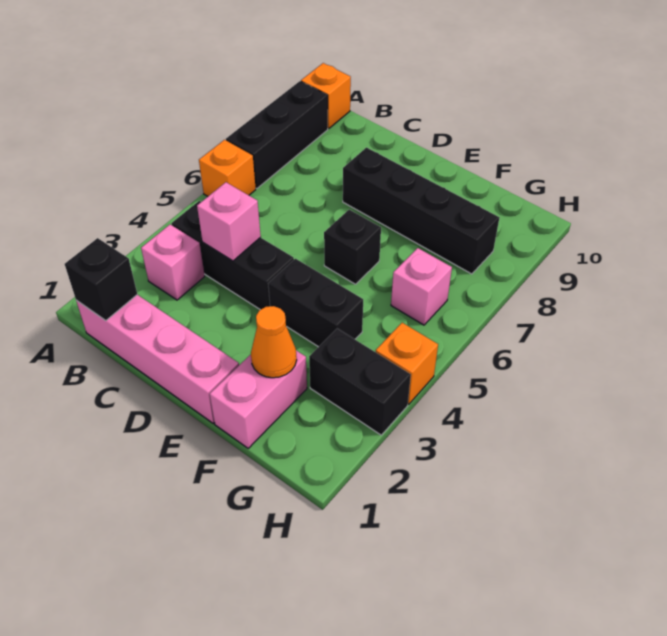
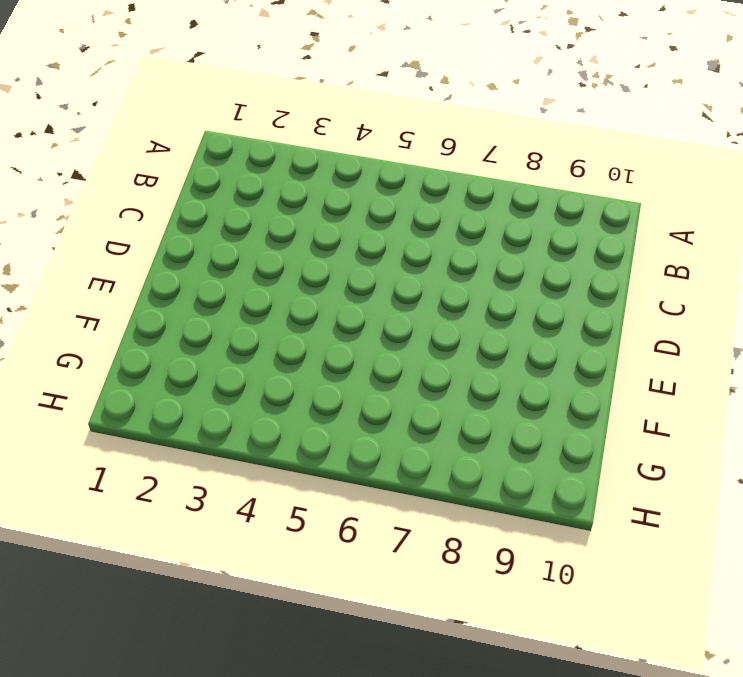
none -> orange brick A6 level 1
none -> black brick A7:A9 level 1
none -> orange brick A10 level 1

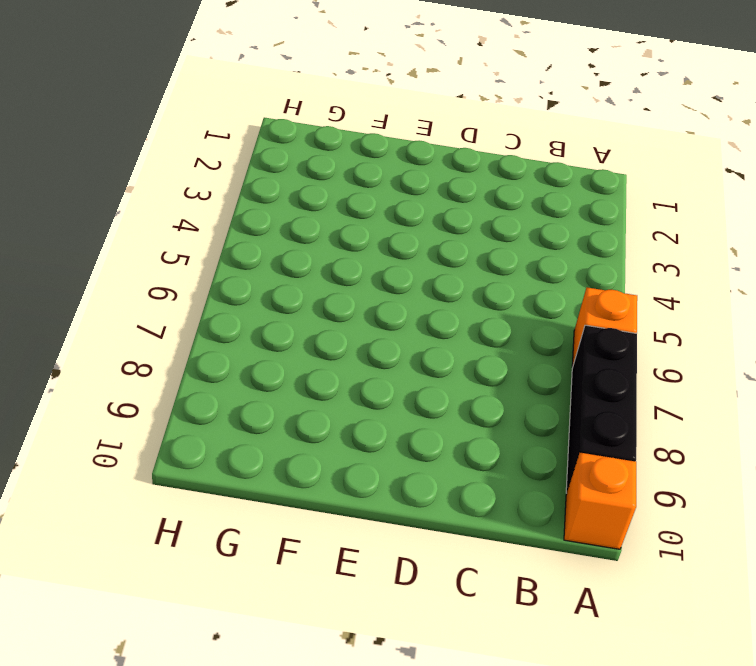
none -> pink brick B1:E1 level 1
none -> pink brick B3 level 1
none -> black brick B4:D4 level 1

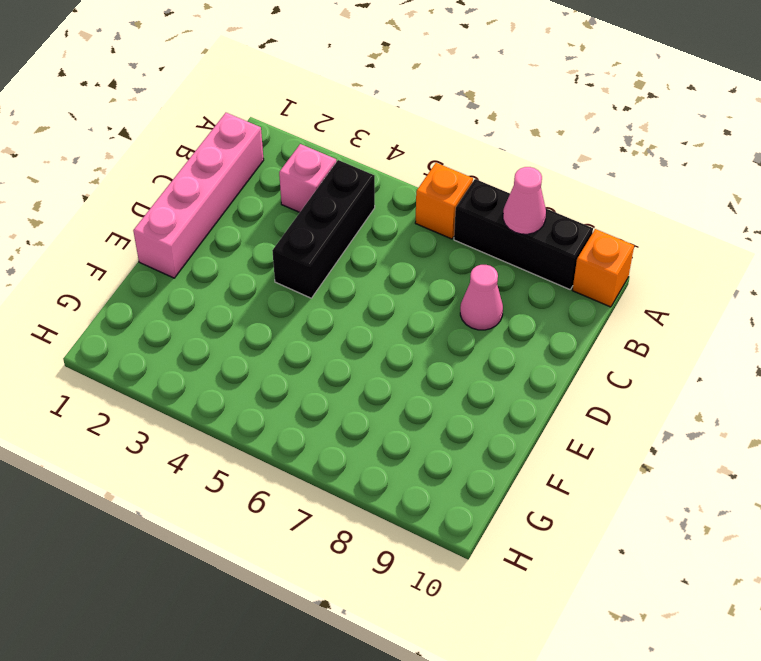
pink cone A8 level 2 -> none
pink cone C8 level 1 -> none
none -> black brick D8:G8 level 1
none -> black brick E4:F4 level 1
none -> black brick E6 level 1

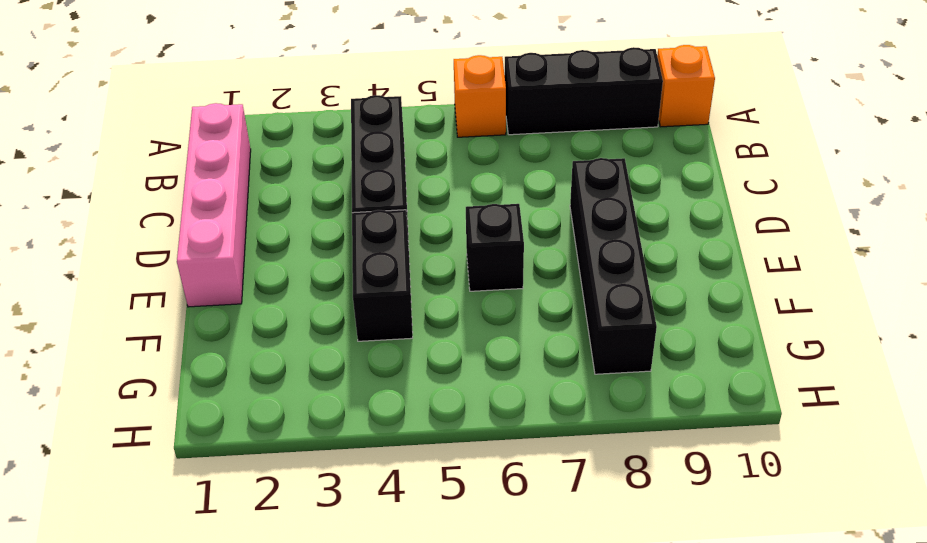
none -> pink brick B3 level 1
none -> pink brick F1:F2 level 1
none -> black brick G3:H3 level 1

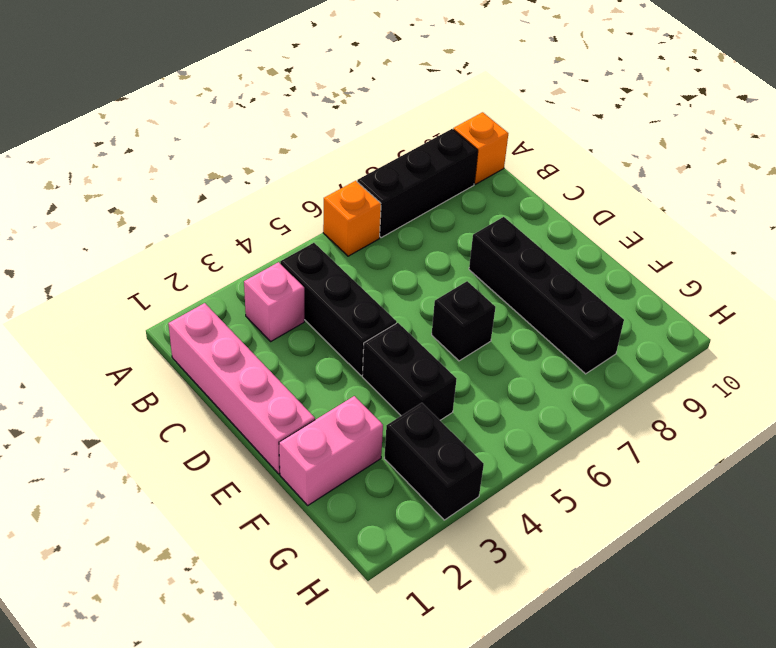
none -> pink brick G6 level 1
none -> orange brick H4 level 1
none -> black brick B1 level 2

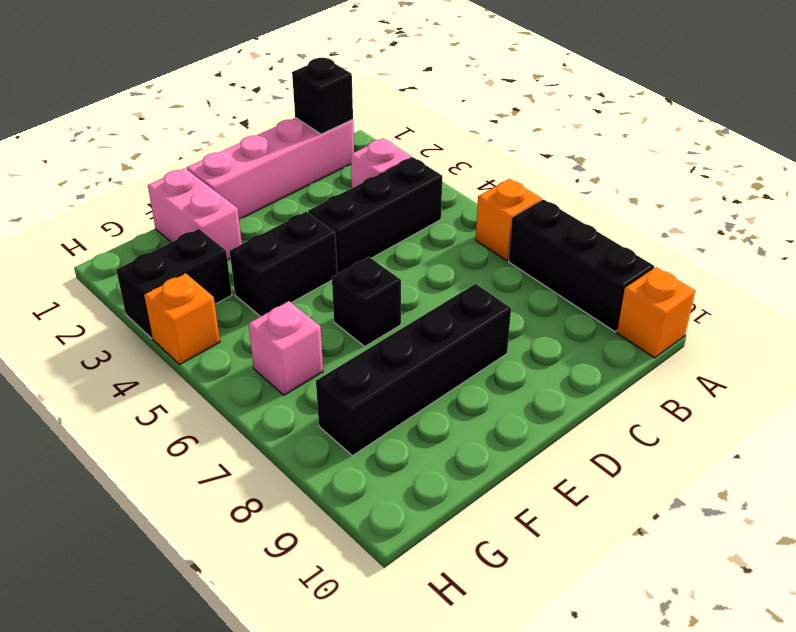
none -> pink brick C4 level 2
none -> orange cone F2 level 2

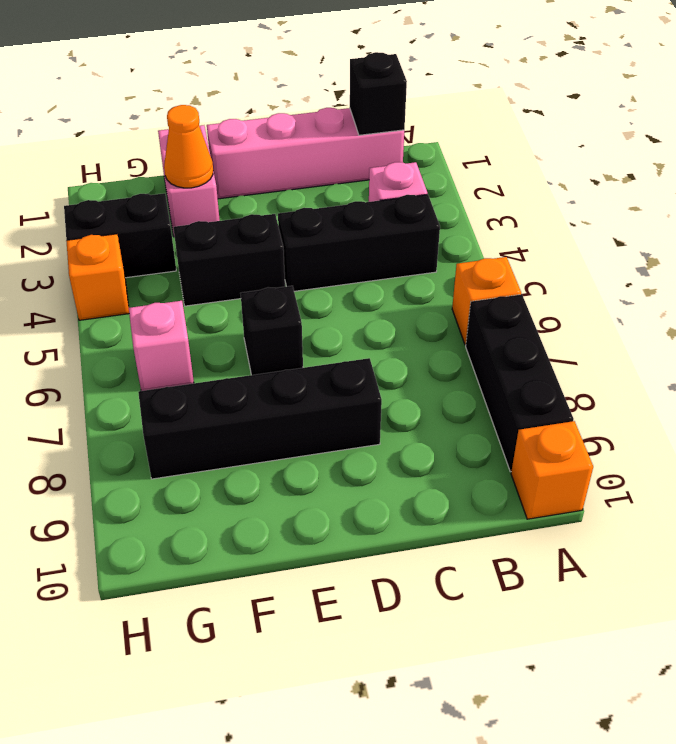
none -> pink brick C4 level 2

